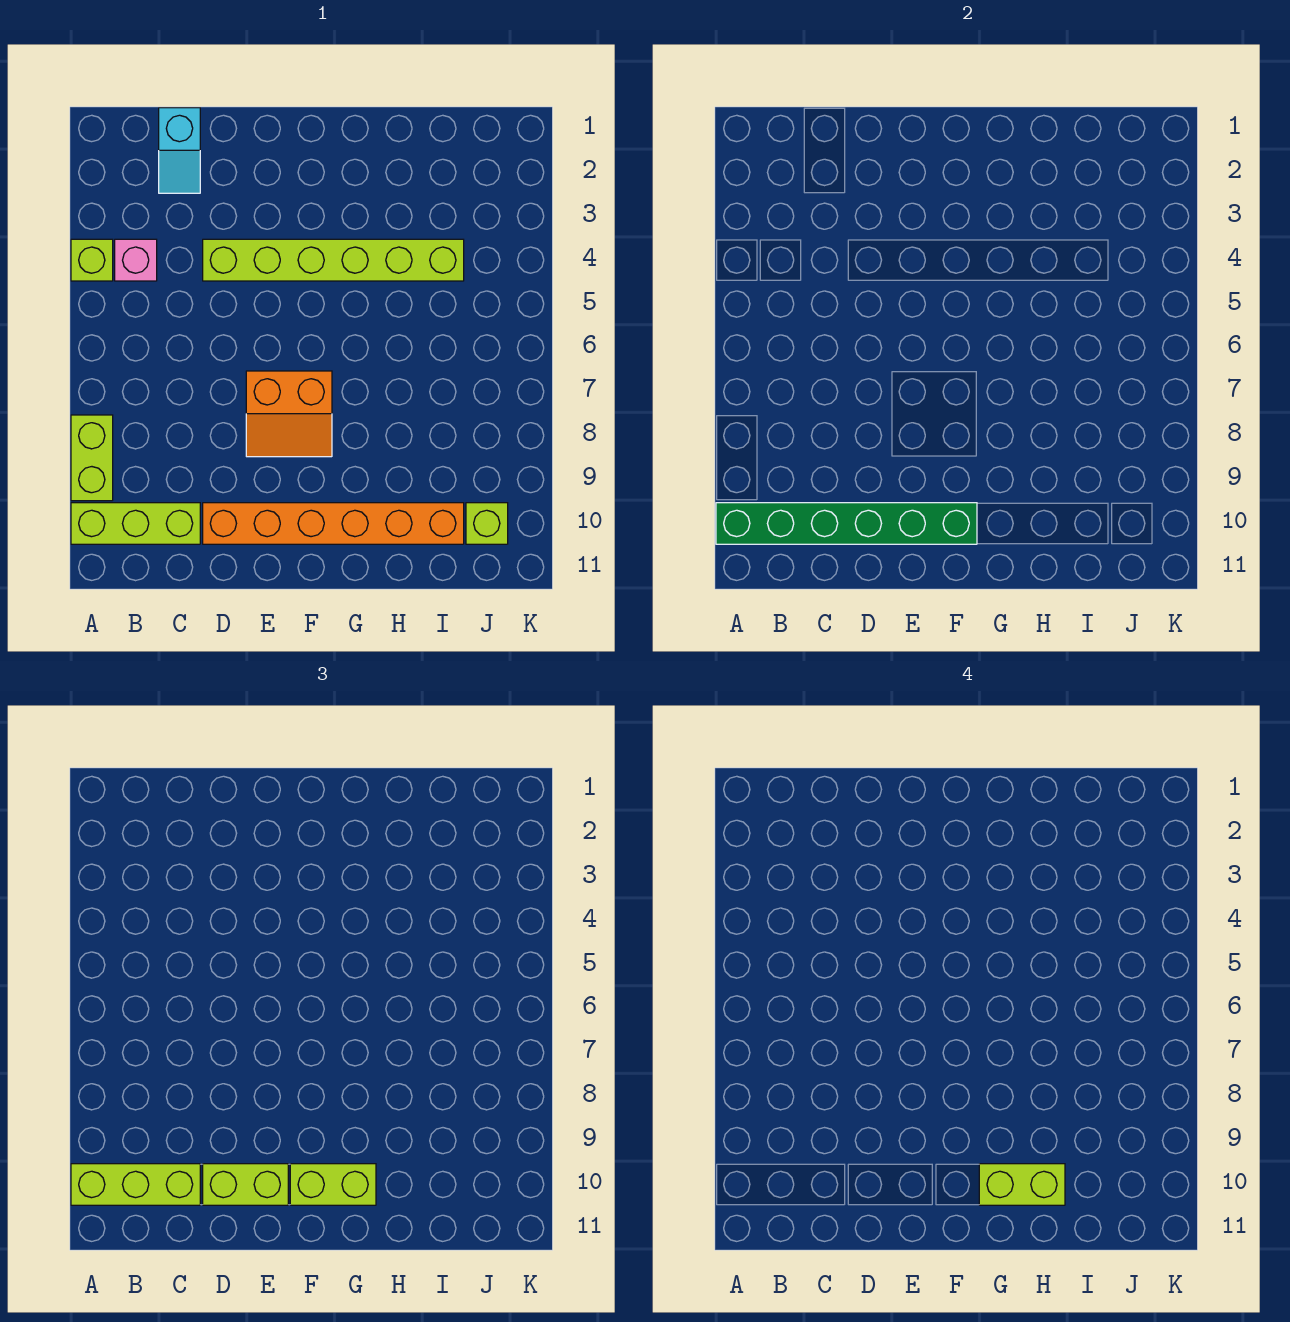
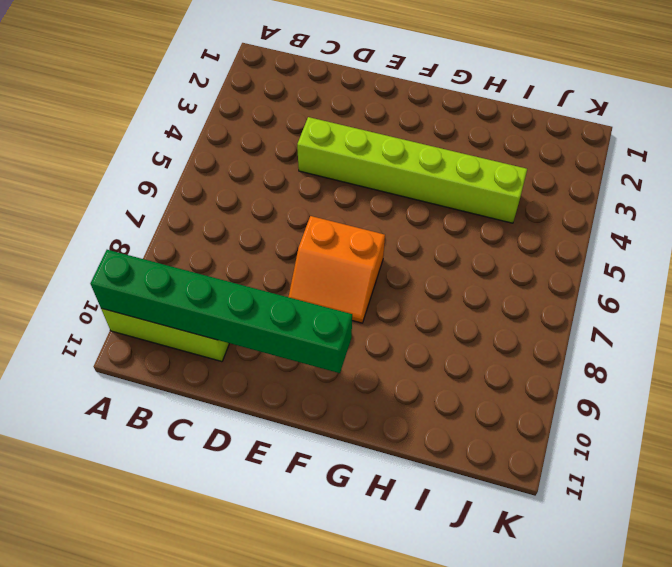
none -> lime brick A4 level 1
none -> lime brick A8:A9 level 1
none -> pink brick B4 level 1

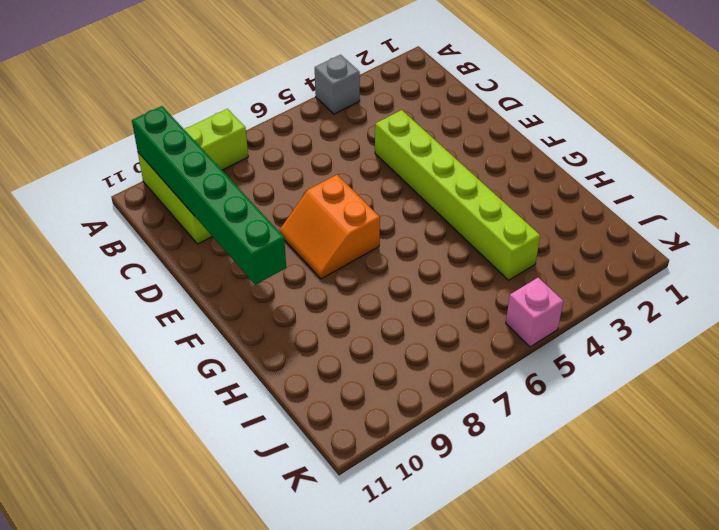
grey brick A4 level 1 -> lime brick A4 level 1
pink brick K5 level 1 -> pink brick B4 level 1
none -> cyan slope C1:C2 level 1 top 1
none -> orange brick D10:I10 level 1
none -> lime brick J10 level 1

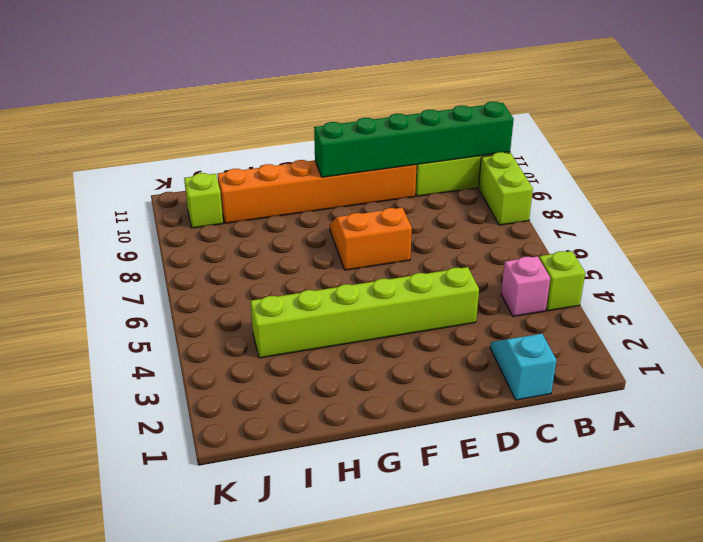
none -> lime brick A10:C10 level 3
none -> lime brick D10:E10 level 3
none -> lime brick F10:G10 level 3

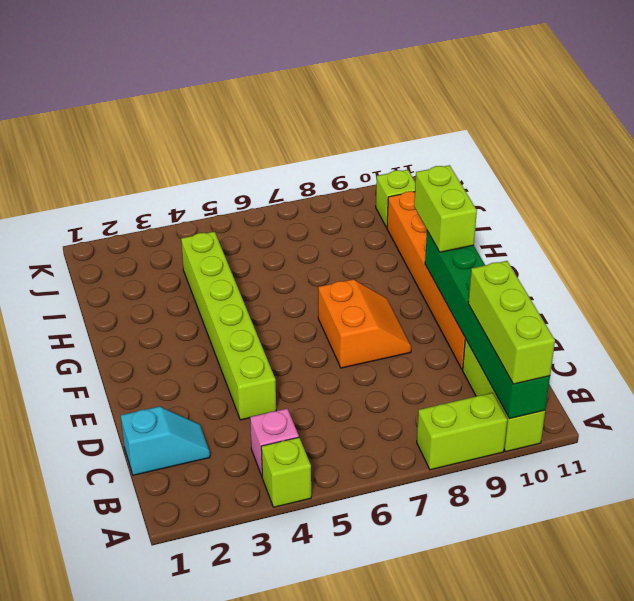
none -> lime brick D10:E10 level 3
none -> lime brick G10:H10 level 4

